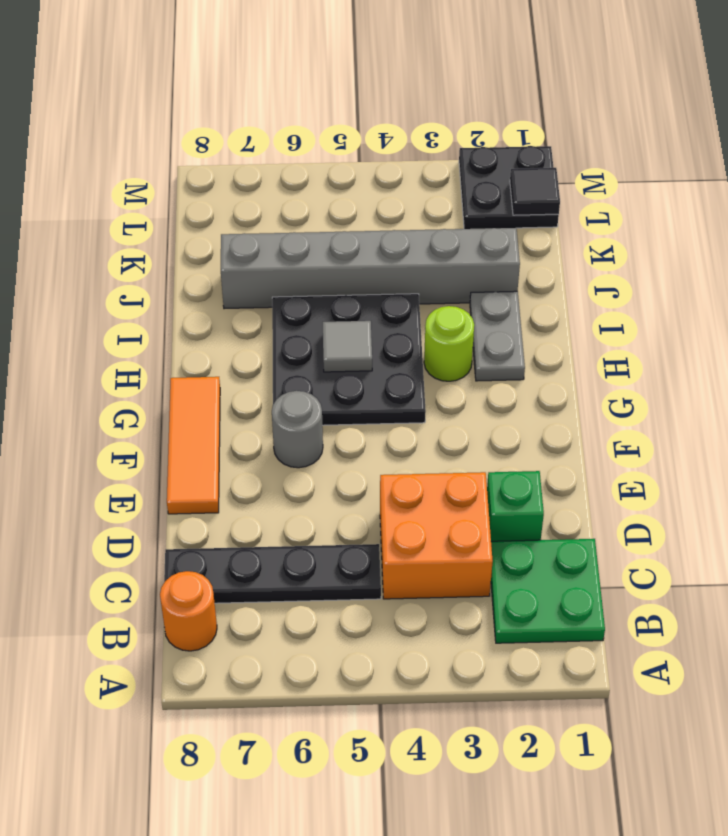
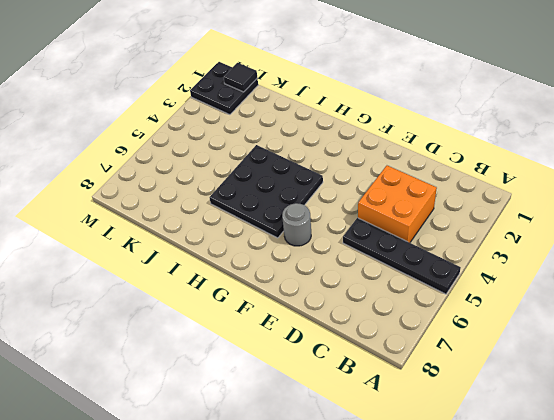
black plate A5:D5 level 1 -> black plate C5:C8 level 1
none -> green plate B1:C2 level 1
none -> orange round brick B8 level 1
none -> green brick D2 level 1

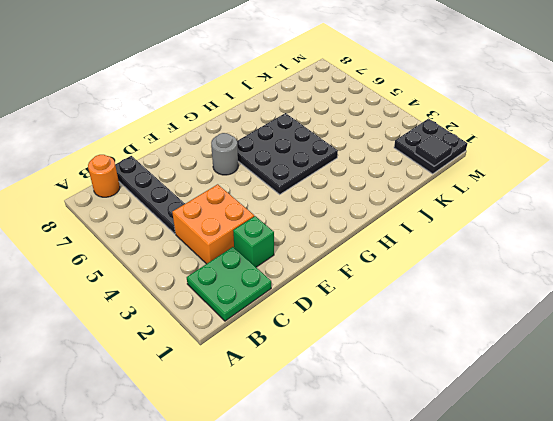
none -> orange tile E8:G8 level 1
none -> grey plate H2:I2 level 1
none -> lime round brick H3 level 1

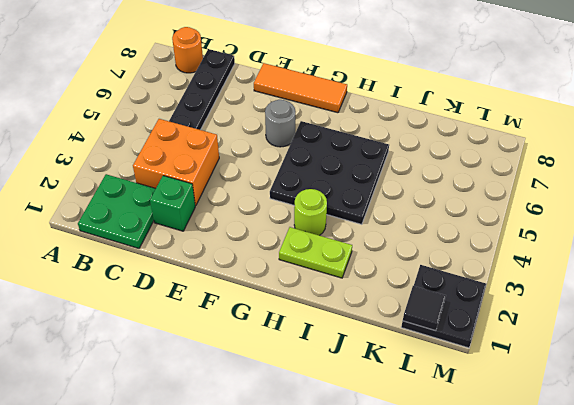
lime plate H2:I2 level 1 -> grey plate H2:I2 level 1
none -> grey brick J2:J7 level 1
none -> grey tile H5 level 2

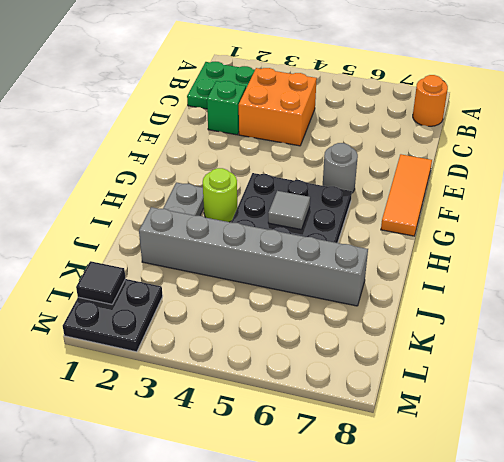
none -> black plate C5:C8 level 1

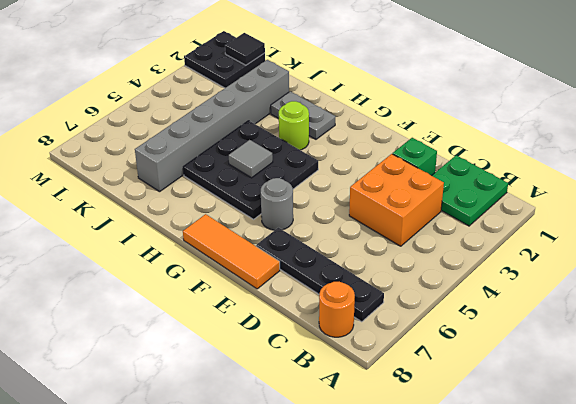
black plate B7:E7 level 1 -> black plate C5:C8 level 1

